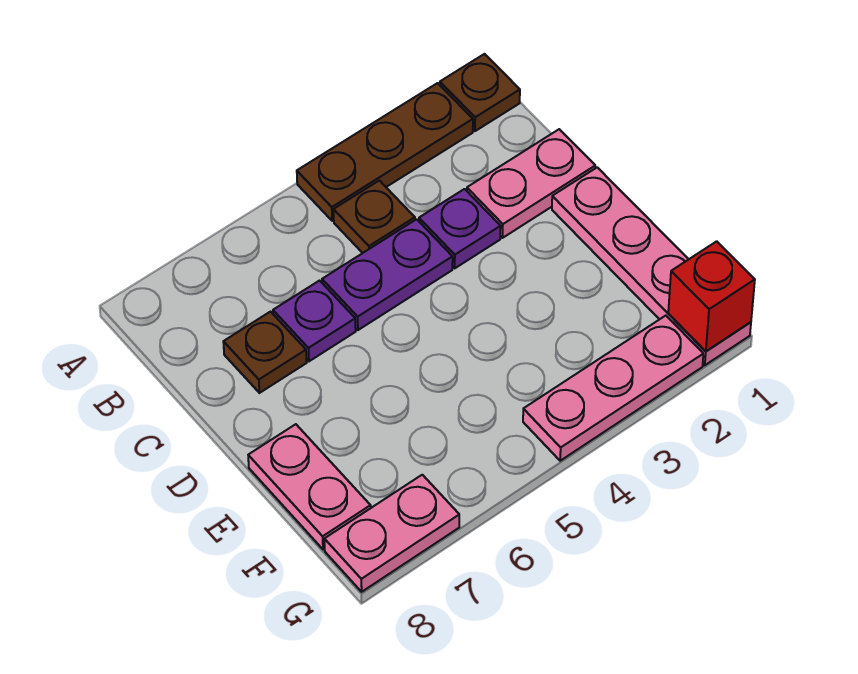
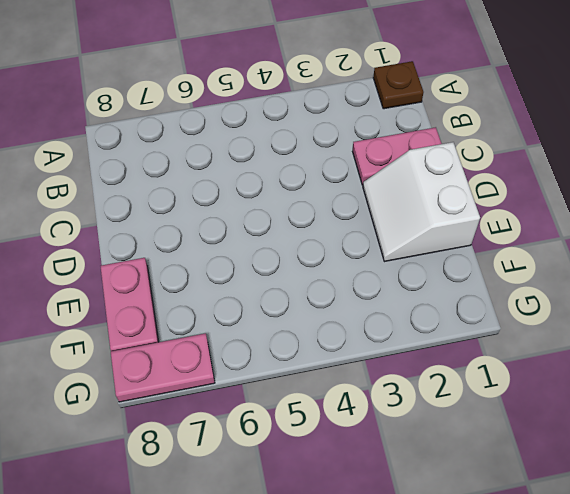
white slope D1:E2 level 1 top 1 -> pink plate D1:G1 level 1
none -> brown plate A2:A4 level 1
none -> brown plate B4 level 1
none -> purple plate C3 level 1

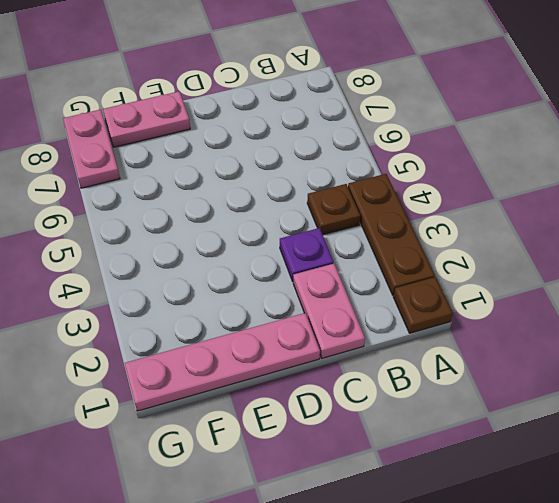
none -> purple plate C4:C5 level 1
none -> purple plate C6 level 1
none -> brown plate C7 level 1

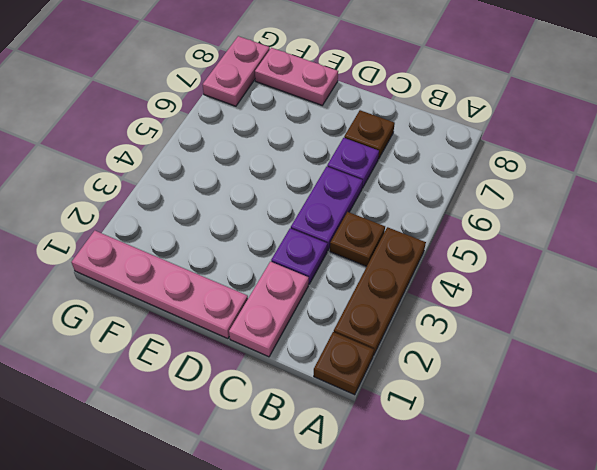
none -> pink plate G2:G4 level 1
none -> red brick G1 level 2

